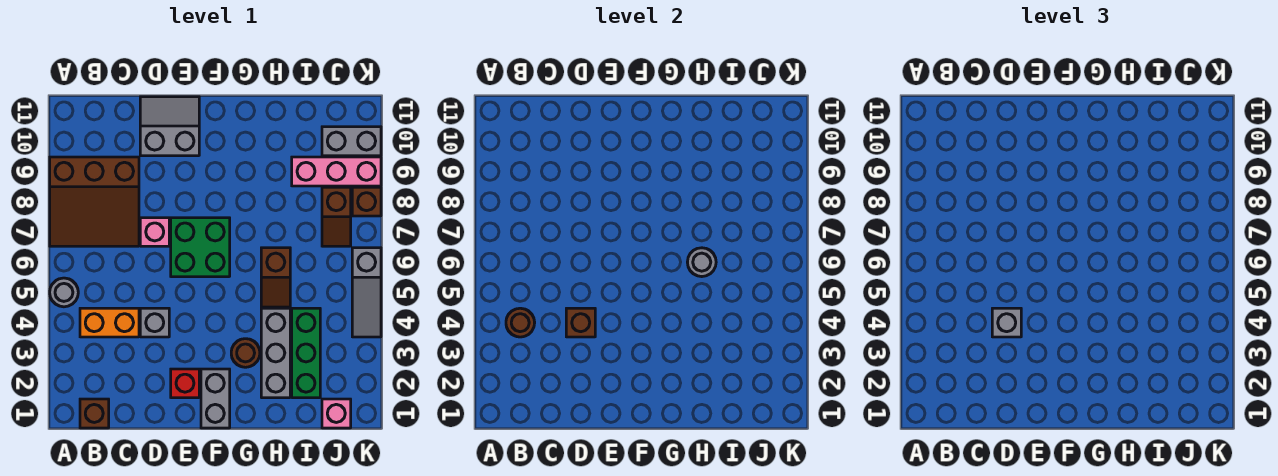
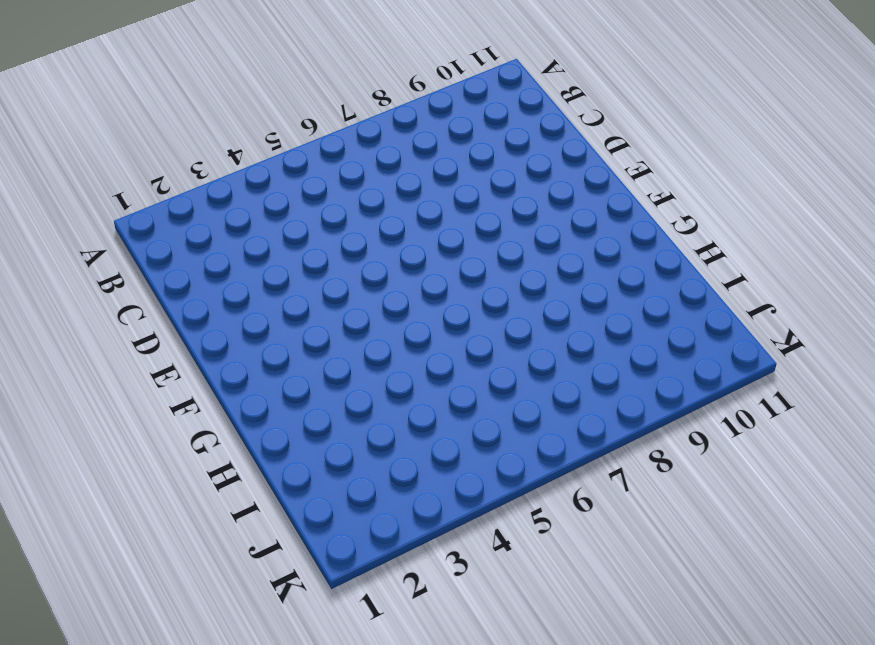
none -> grey round brick A5 level 1
none -> brown slope A7:C9 level 1 top 9
none -> brown brick B1 level 1

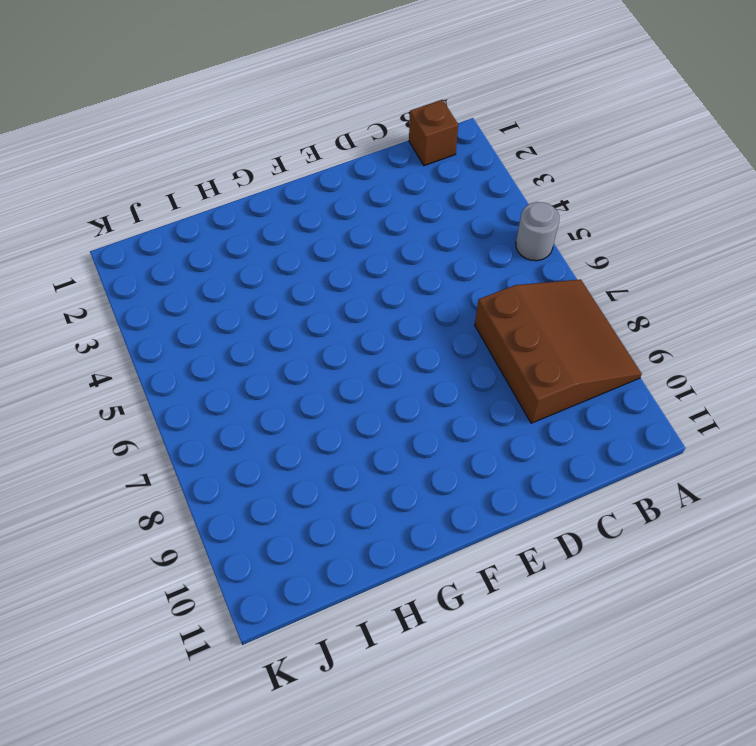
brown slope A7:C9 level 1 top C -> brown slope A7:C9 level 1 top 9
none -> orange brick B4:C4 level 1
none -> grey brick D4 level 1
none -> pink brick D7 level 1

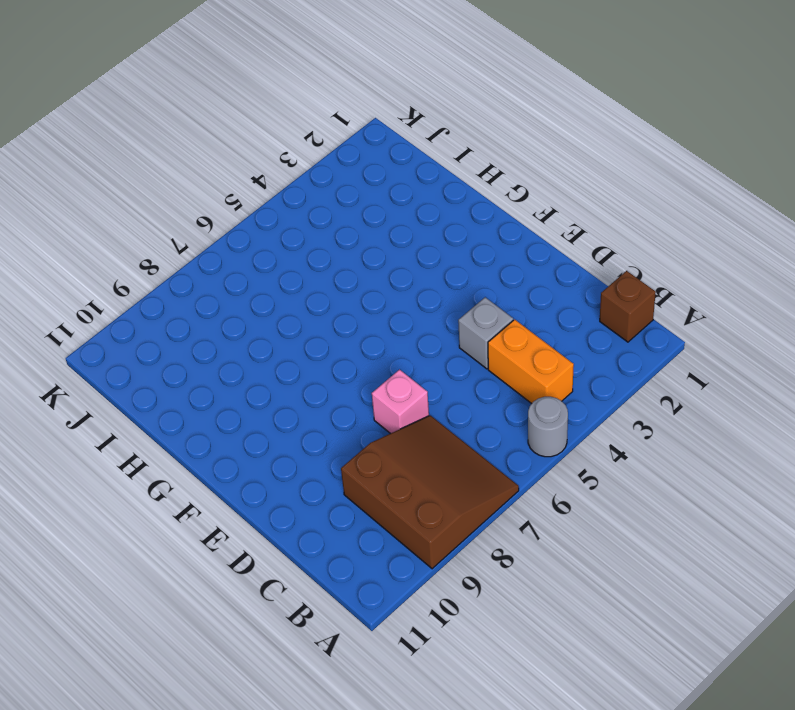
none -> grey slope D10:E11 level 1 top 10
none -> red brick E2 level 1
none -> green brick E6:F7 level 1

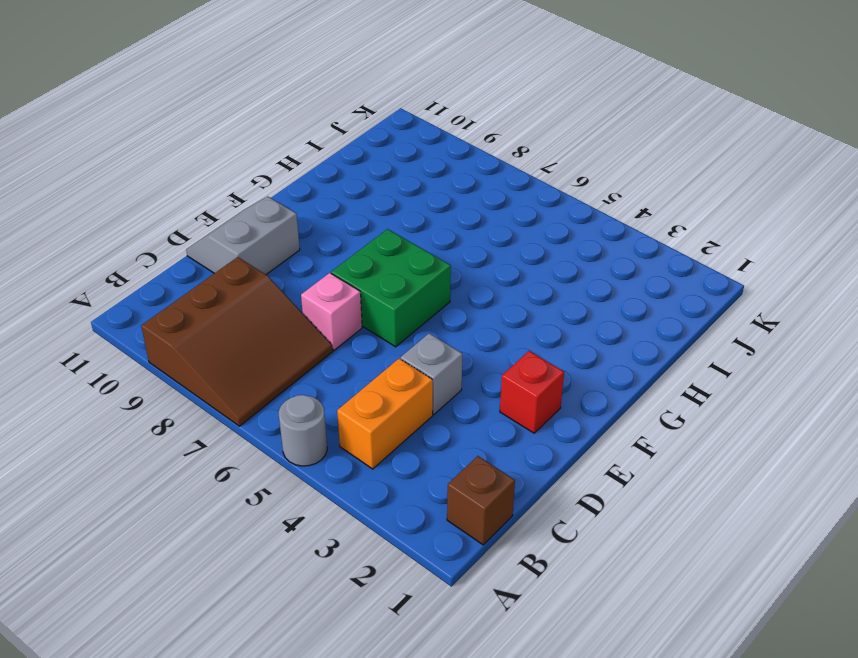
none -> grey brick F1:F2 level 1
none -> brown round brick G3 level 1
none -> grey brick H2:H4 level 1

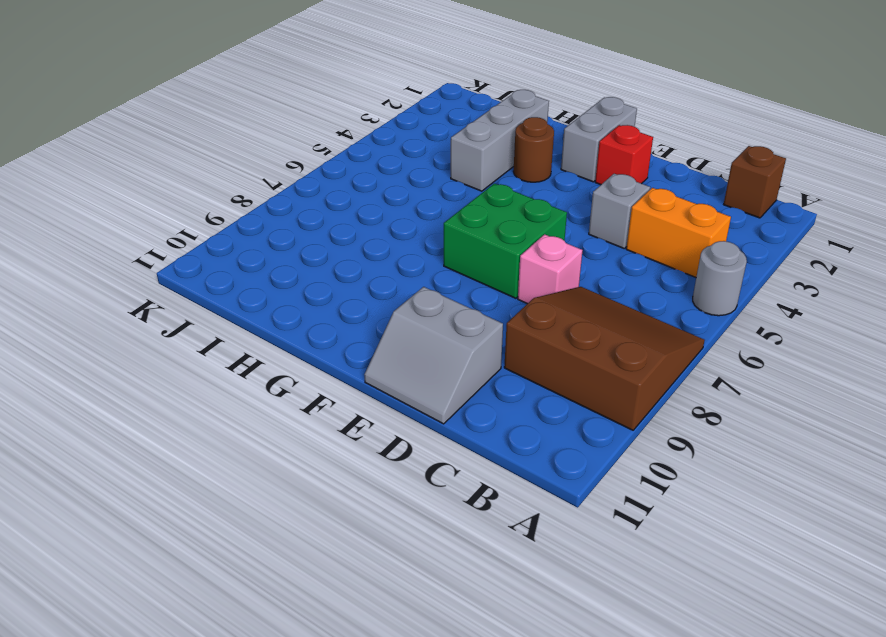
none -> brown slope H5:H6 level 1 top 6
none -> green brick I2:I4 level 1
none -> pink brick I9:K9 level 1

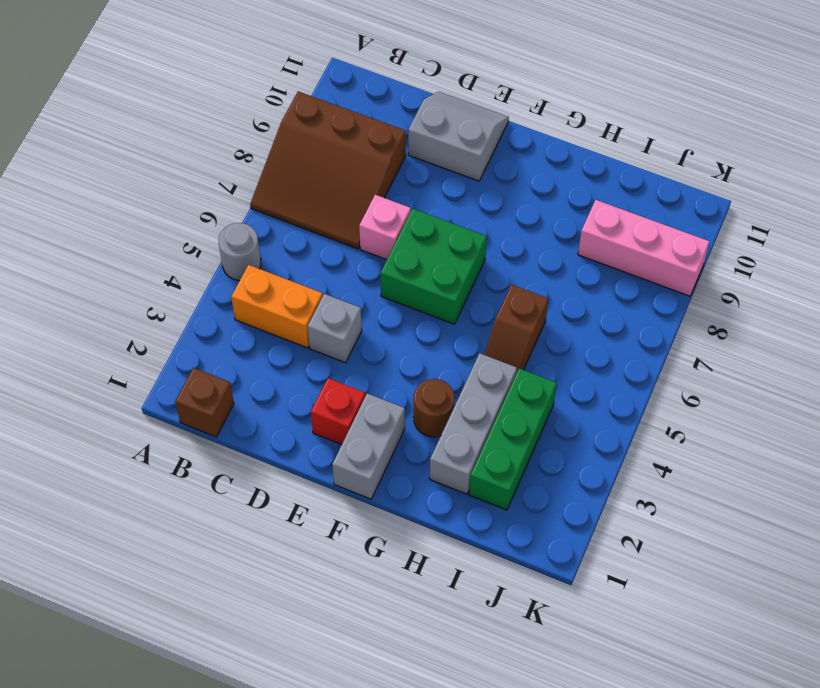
none -> pink brick J1 level 1
none -> brown slope J7:J8 level 1 top 8
none -> grey brick J10:K10 level 1

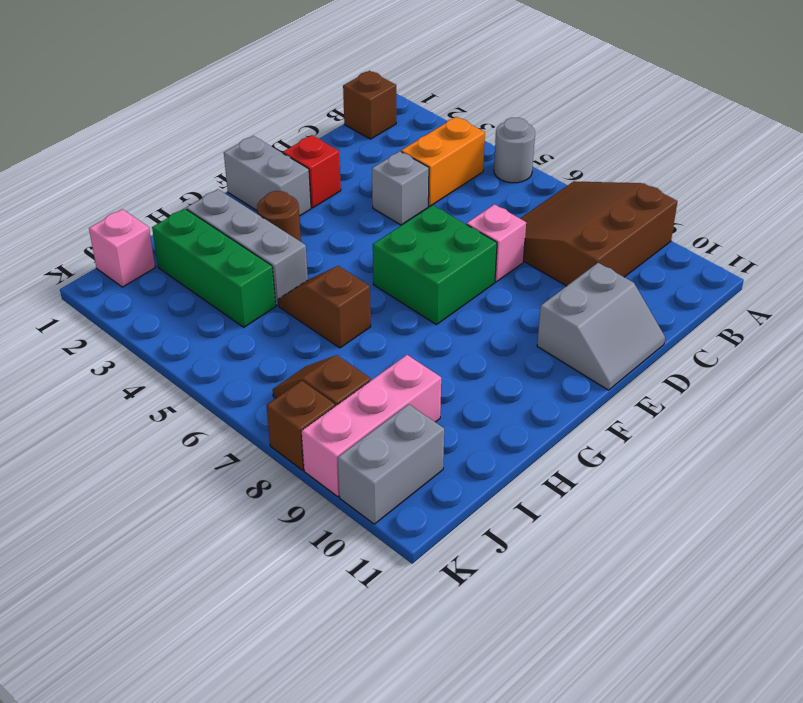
none -> grey slope K4:K6 level 1 top 6
none -> brown round brick B4 level 2
none -> brown brick D4 level 2

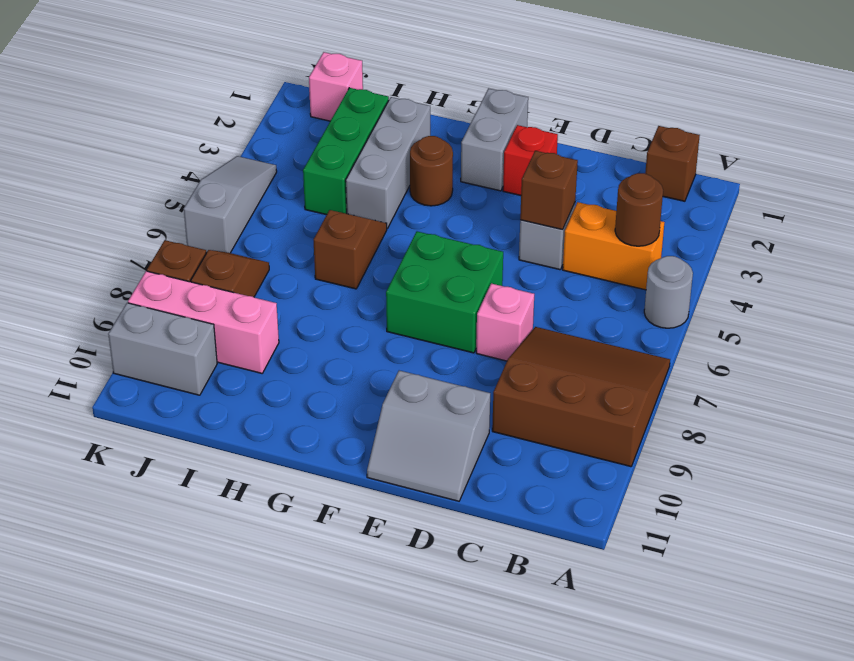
none -> grey round brick H6 level 2
none -> grey brick D4 level 3

